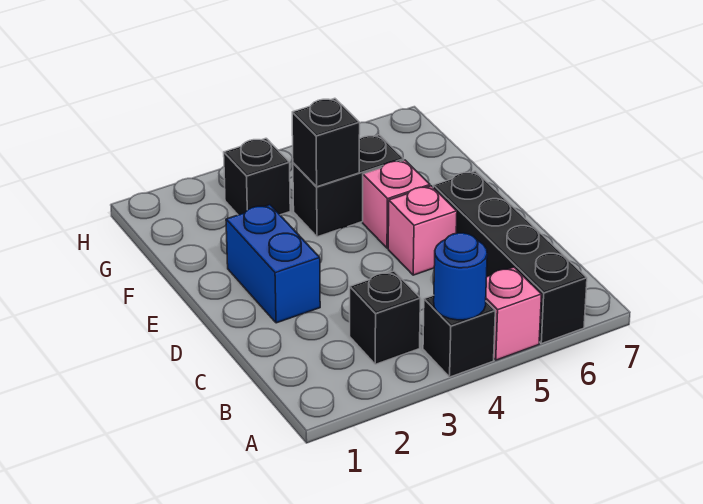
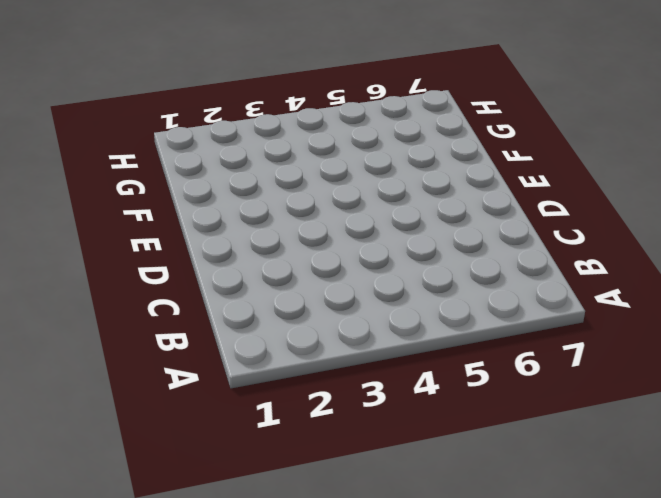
none -> black brick A4 level 1
none -> pink brick A5 level 1

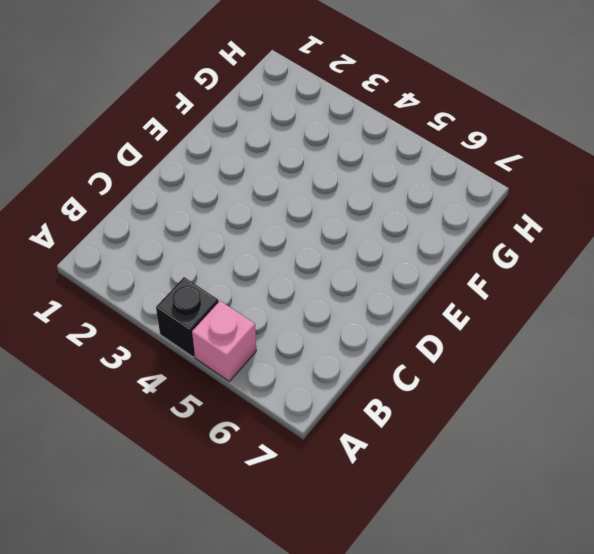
none -> black brick A6:D6 level 1
none -> black brick B3 level 1

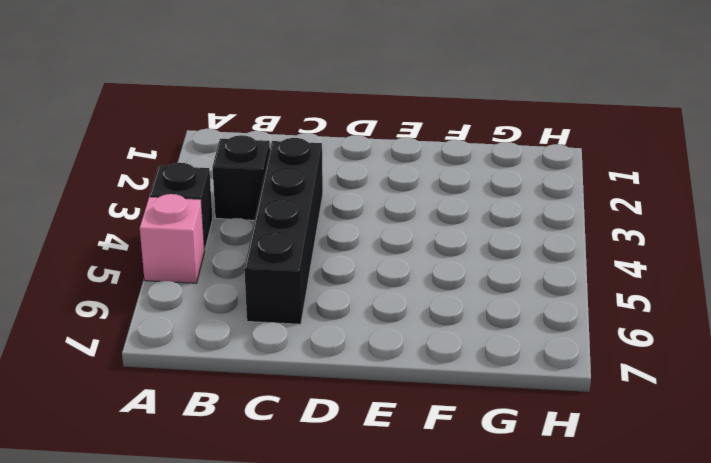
black brick C3:C6 level 1 -> black brick A6:D6 level 1
none -> blue brick D2:E2 level 1
none -> pink brick D5 level 1

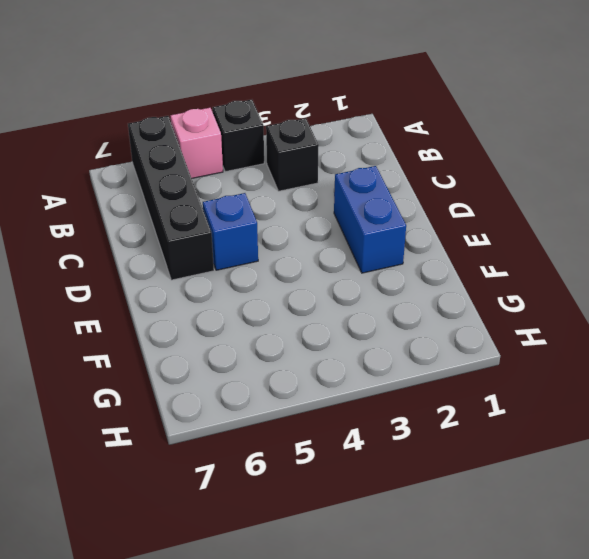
blue brick D5 level 1 -> pink brick D5 level 1
none -> pink brick E5 level 1
none -> black brick F4:F5 level 1

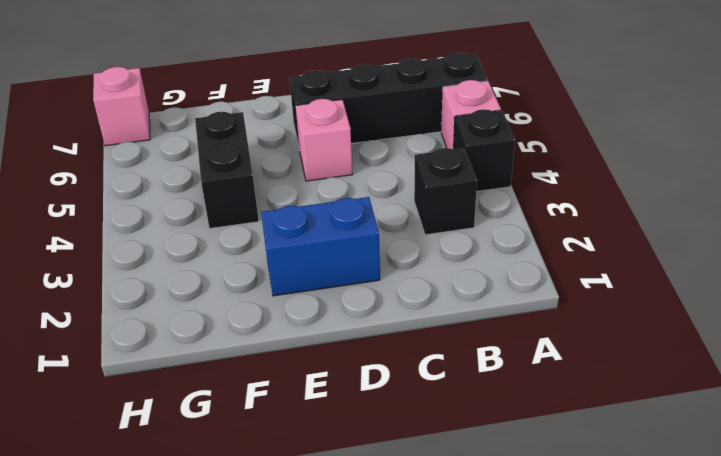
pink brick H7 level 1 -> pink brick E5 level 1
none -> black brick G3 level 1
none -> blue round brick A4 level 2

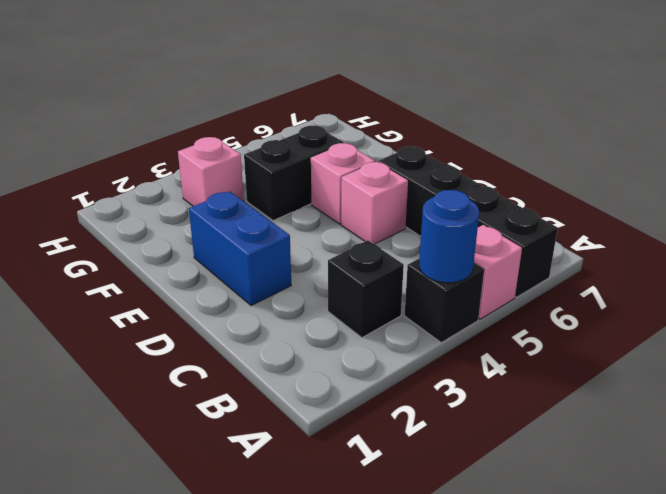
pink brick G3 level 1 -> black brick G3 level 1
none -> black brick F4 level 2

